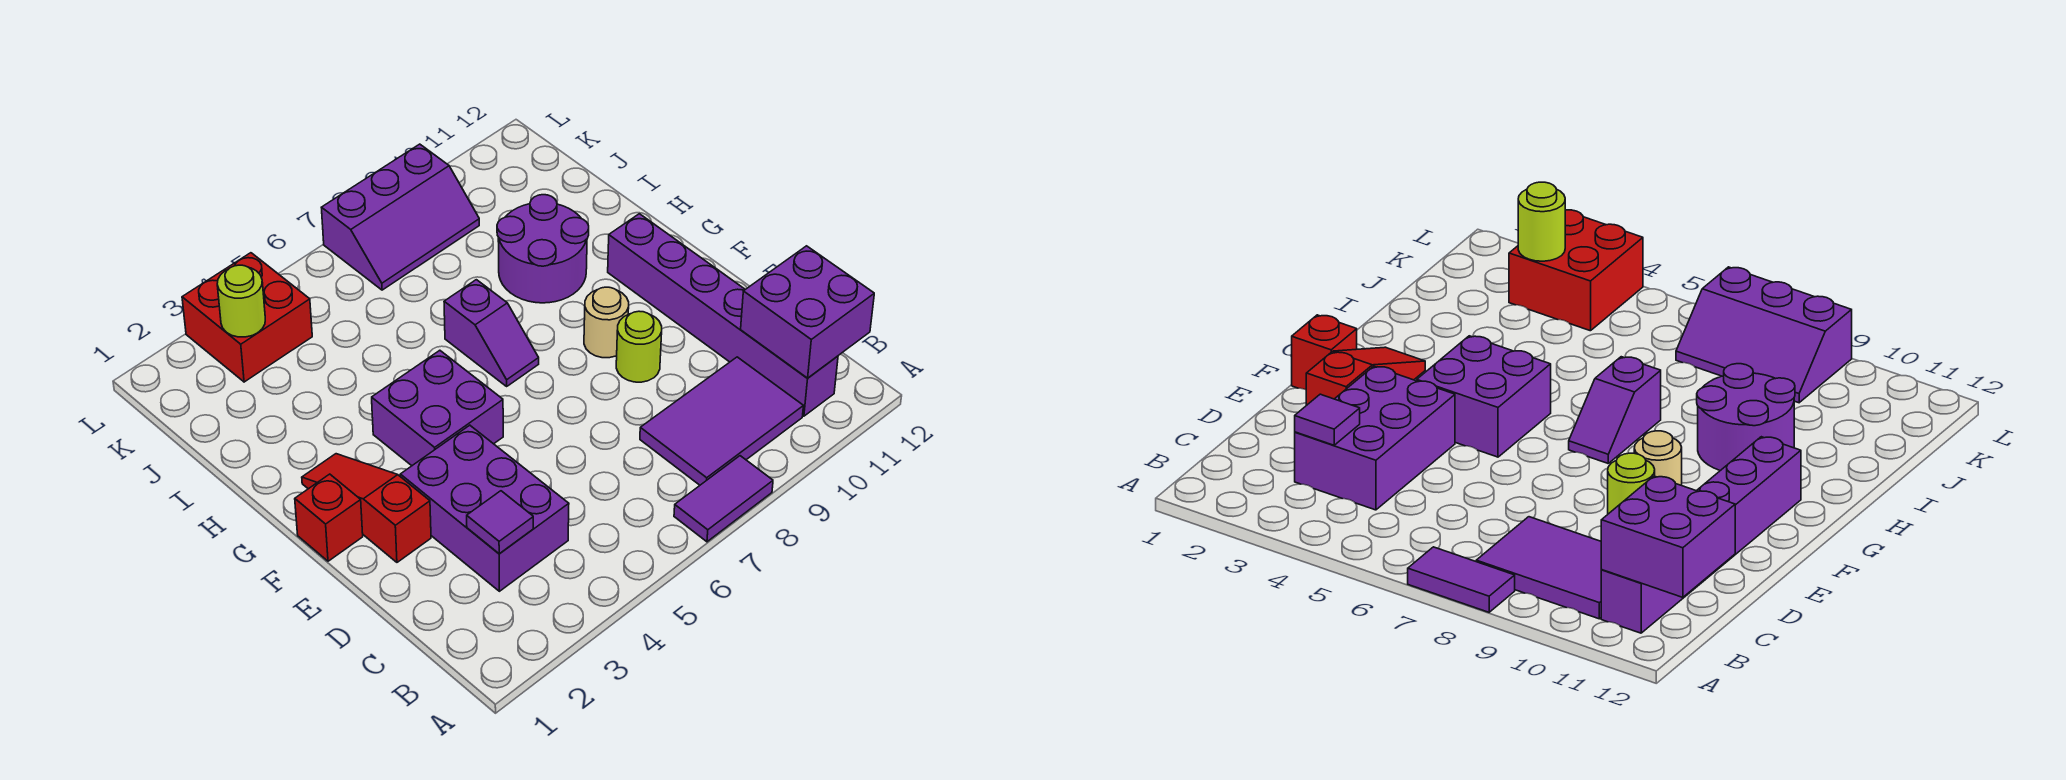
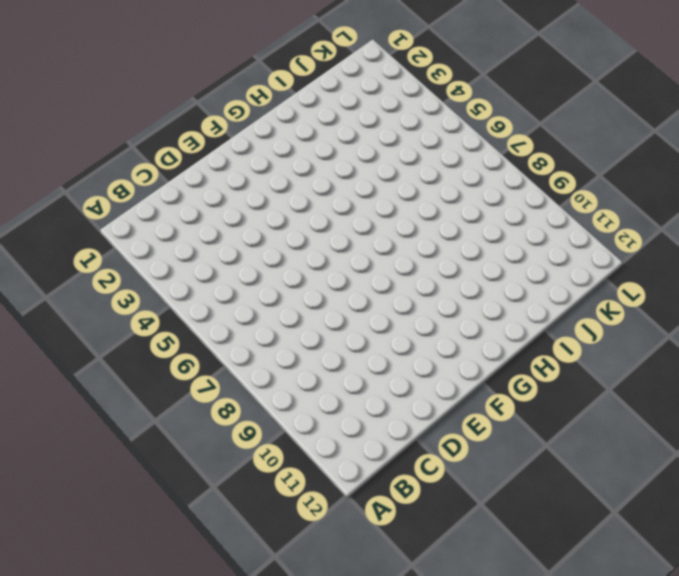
none -> purple tile A7:A8 level 1
none -> purple tile B8:C10 level 1
none -> purple brick B11:G11 level 1

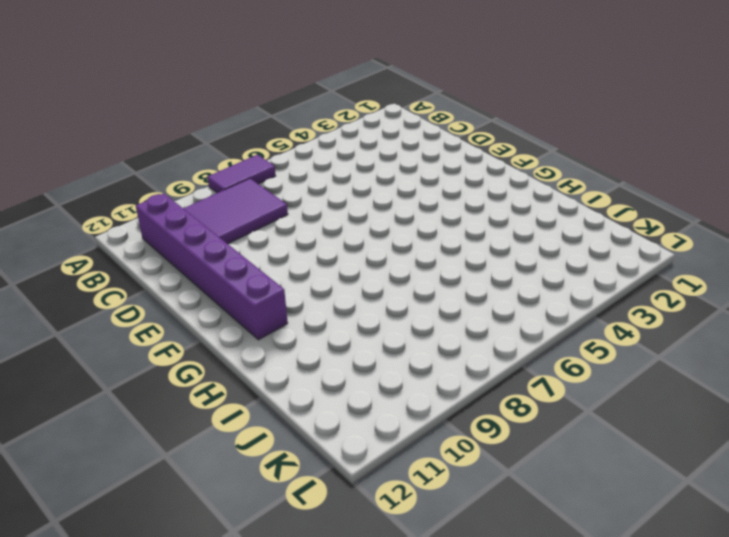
none -> purple brick C3:E4 level 1
none -> red slope E2:G2 level 1 top E
none -> lime round brick E9 level 1

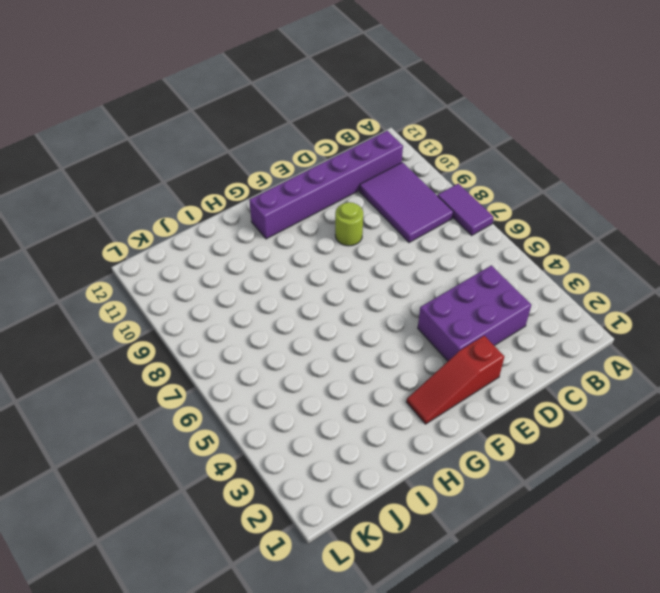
none -> red brick F1 level 1
none -> purple brick F4:G5 level 1
none -> tan round brick F9 level 1

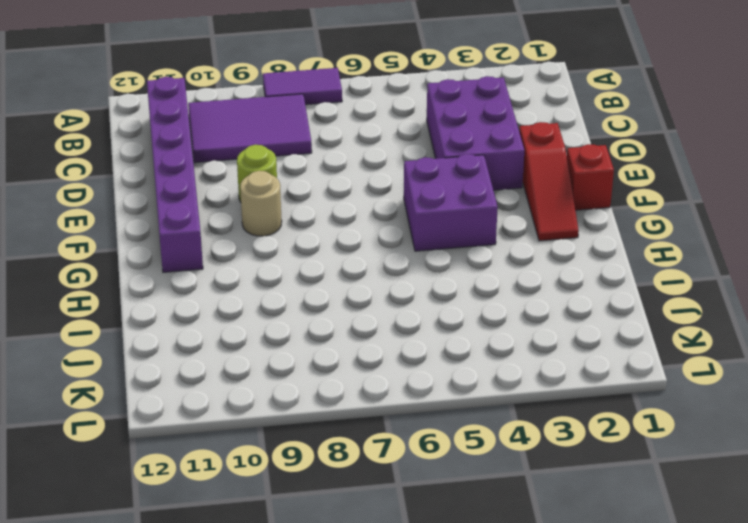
none -> purple slope G7:H7 level 1 top H
none -> purple round brick H9:I10 level 1
none -> red brick K3:L4 level 1

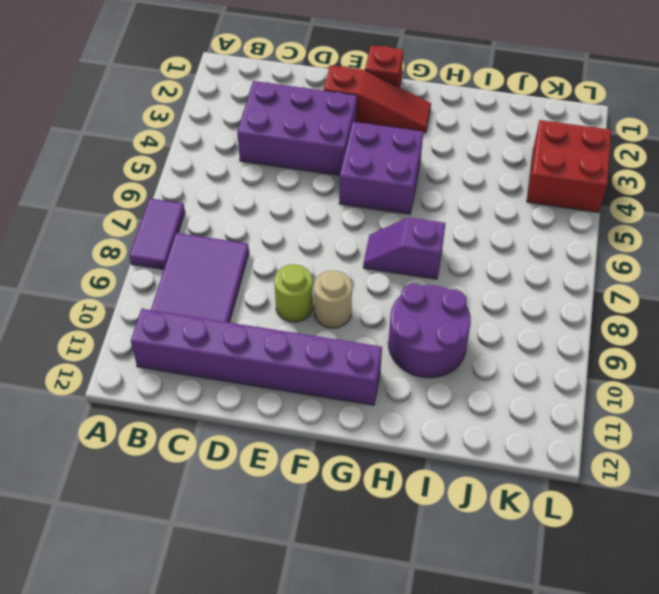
none -> purple slope K7:L9 level 1 top L
none -> purple brick B11:C12 level 2
none -> purple tile C3 level 2

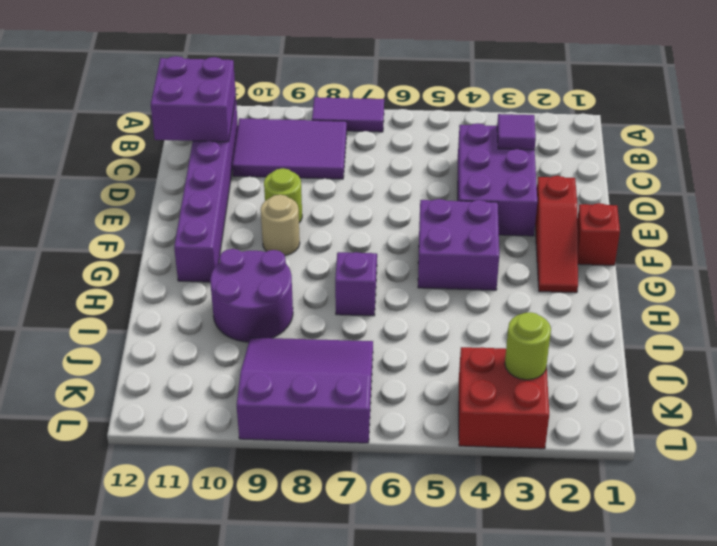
purple slope J7:L9 level 1 top L -> purple slope K7:L9 level 1 top L

